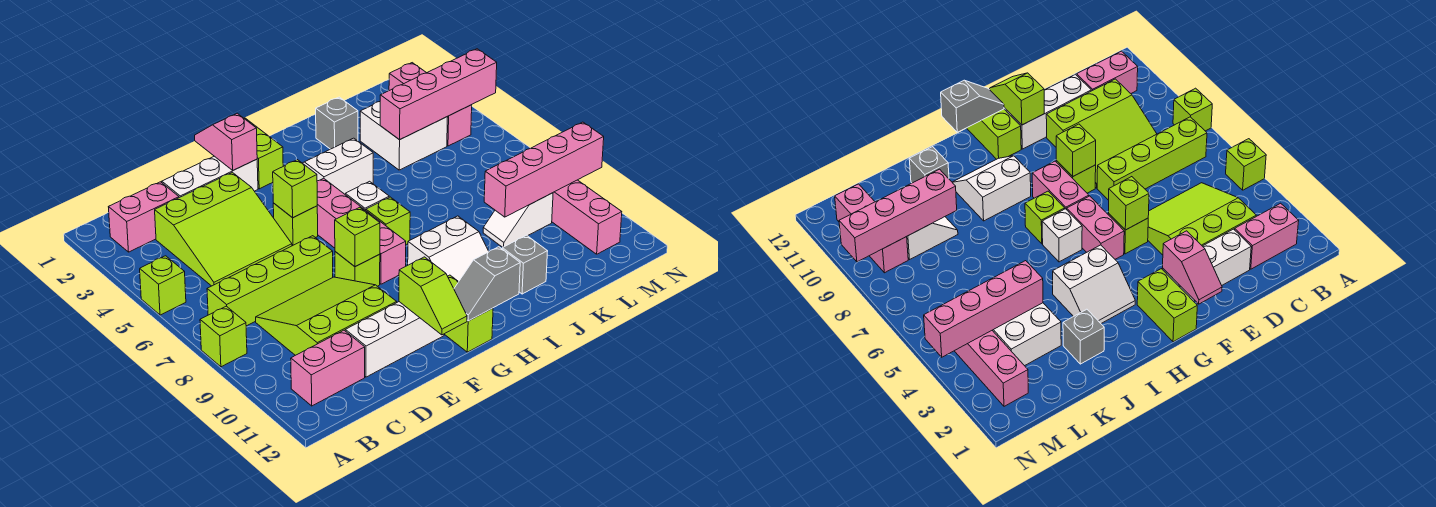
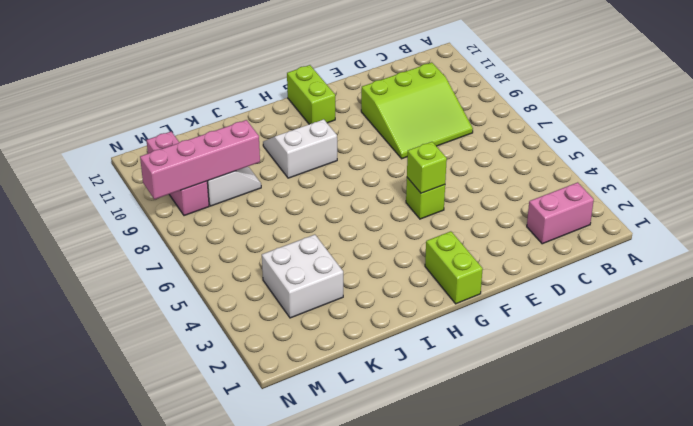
none -> lime brick A5 level 1
none -> lime brick A8 level 1
none -> lime brick B7:E7 level 1
none -> pink brick B11:C11 level 1

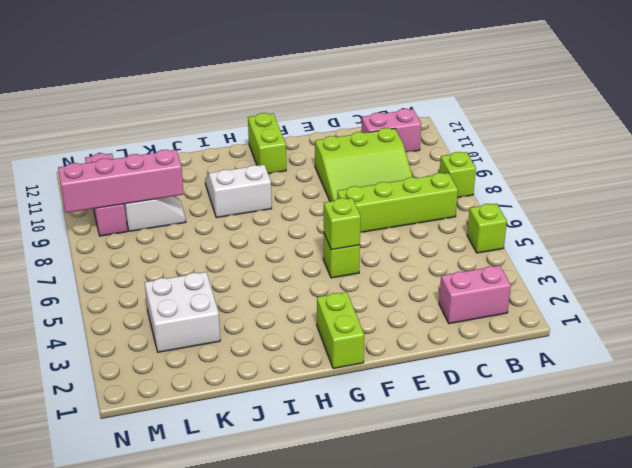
none -> lime slope C3:E5 level 1 top 3
none -> white brick D2:F2 level 1
none -> white brick D11:F11 level 1
none -> lime brick F8 level 1

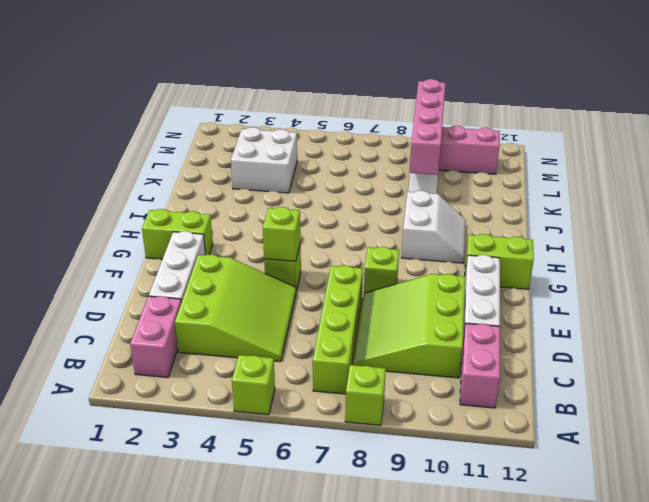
none -> pink brick G5:G6 level 1
none -> pink brick G7:G8 level 1
none -> white slope H3:I4 level 1 top 4
none -> white brick H6 level 1

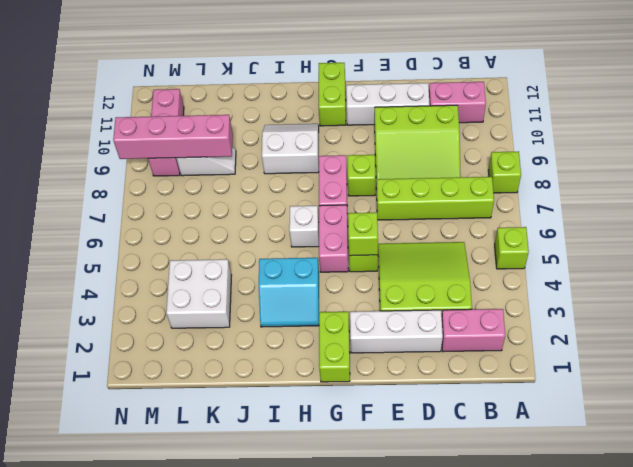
cyan slope H3:I4 level 1 top 4 -> white slope H3:I4 level 1 top 4
none -> lime brick H7 level 1
none -> grey brick J2 level 1
none -> grey brick J11 level 1
none -> pink brick M2:M4 level 1

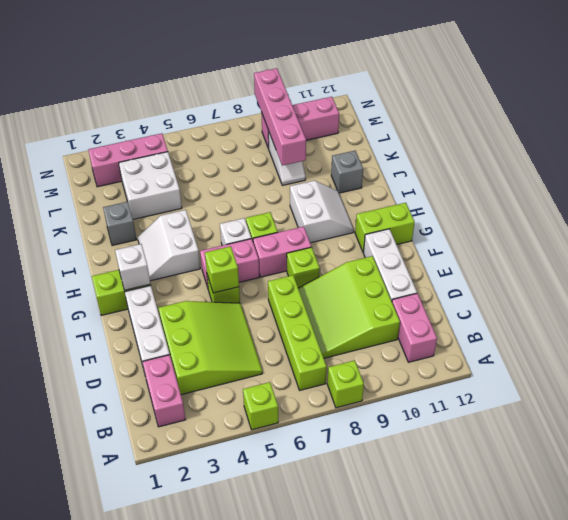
white brick G2 level 2 -> none
none -> pink slope F1:F2 level 2 top 2
none -> lime brick F8 level 2
none -> lime slope F11:F12 level 2 top 11
none -> grey slope G12:H12 level 2 top H

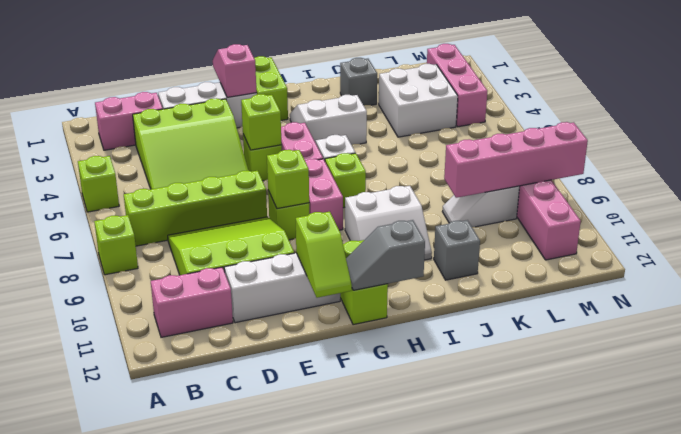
none -> pink brick K4:N4 level 2

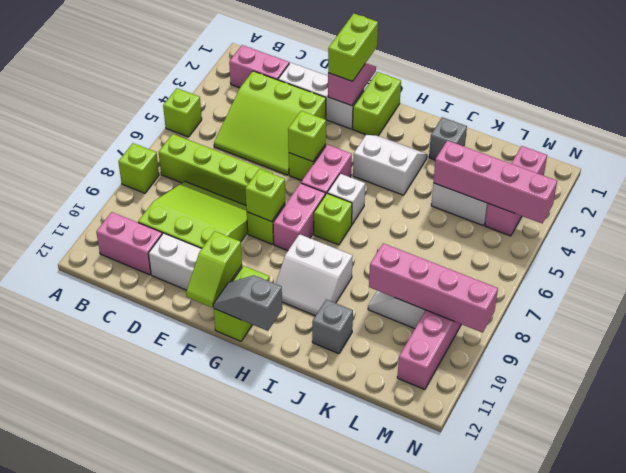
lime brick F1:F2 level 3 -> none

